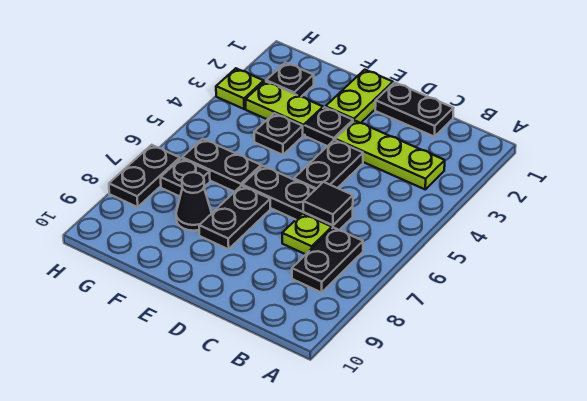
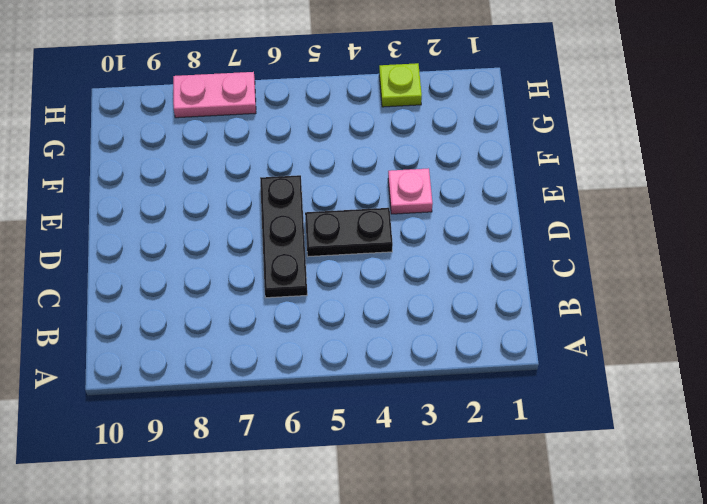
pink plate E3 level 1 -> black plate E3 level 1
pink plate H7:H8 level 1 -> black plate H7:H8 level 1
none -> lime plate B3:D3 level 1
none -> black plate B7:B8 level 1
none -> black plate C1:D1 level 1

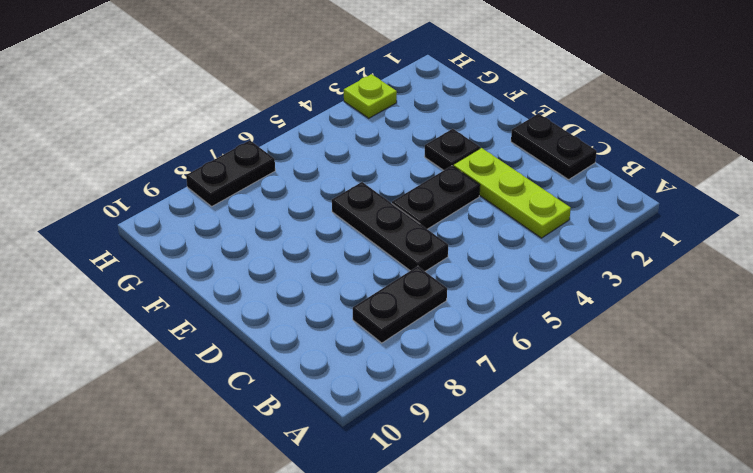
none -> lime plate C7 level 1
none -> lime plate E1:E2 level 1
none -> black plate E7:E8 level 1

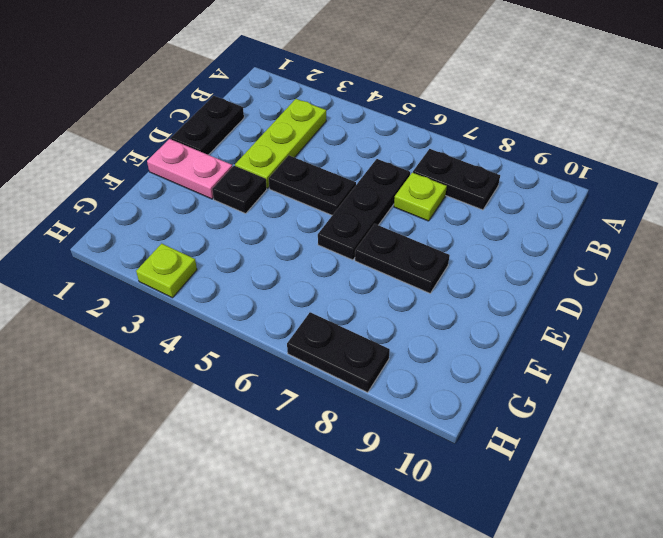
pink plate E1:E2 level 1 -> lime plate E1:E2 level 1
none -> lime plate F3:G3 level 1
none -> black plate F4 level 1
none -> black plate F6:G6 level 1

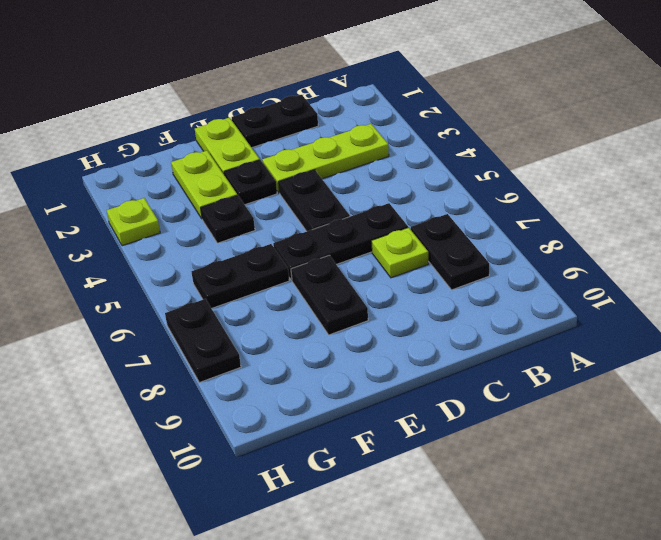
lime plate F2:F3 level 1 -> lime plate F3:G3 level 1
none -> black cone F8 level 1
none -> black plate G2 level 1
none -> black plate G7 level 1

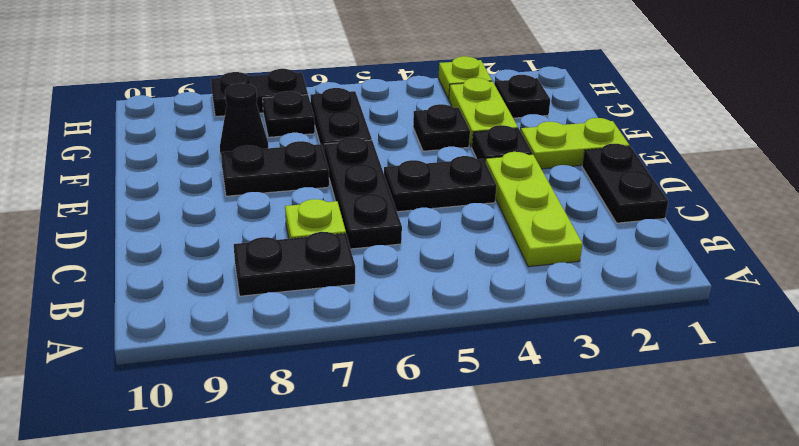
none -> black tile C6 level 2

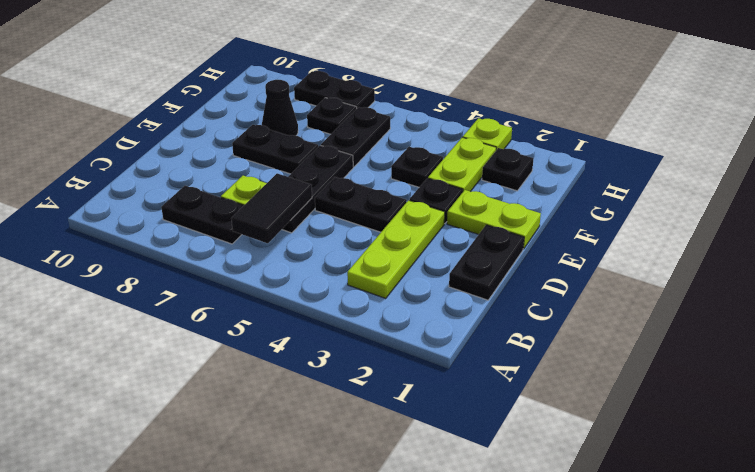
black tile B6:C6 level 2 -> black tile C6 level 2

